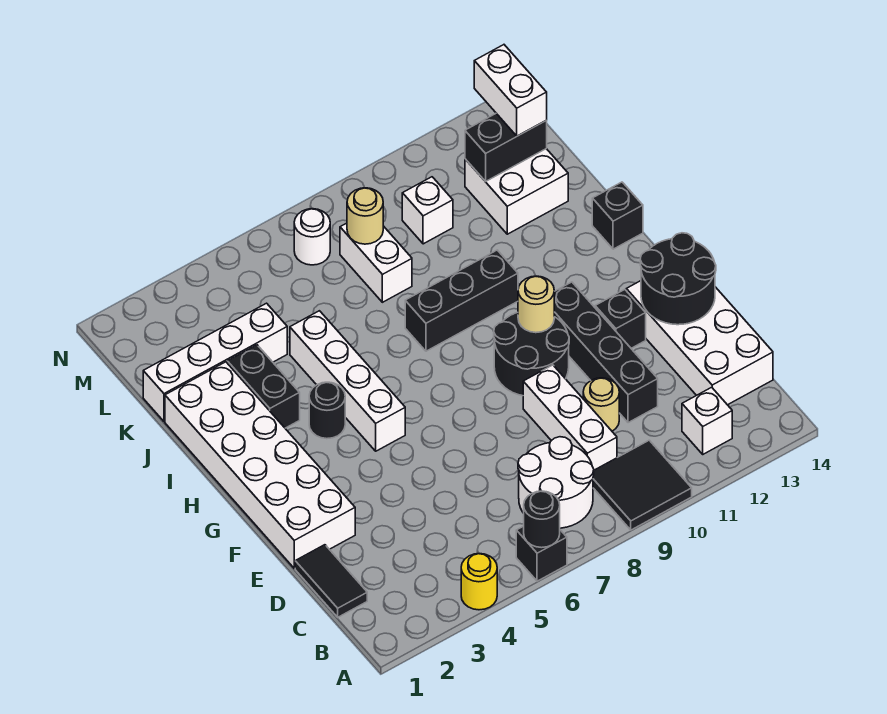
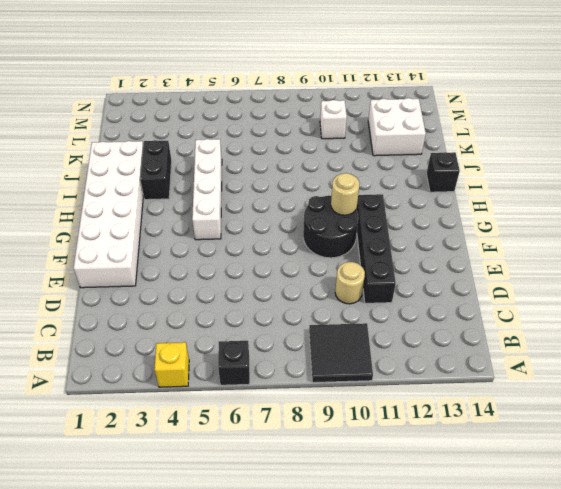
yellow brick A4 level 1 -> yellow round brick A4 level 1
none -> white round brick B7:C8 level 1
none -> white brick B12 level 1
none -> black tile C1:D1 level 1

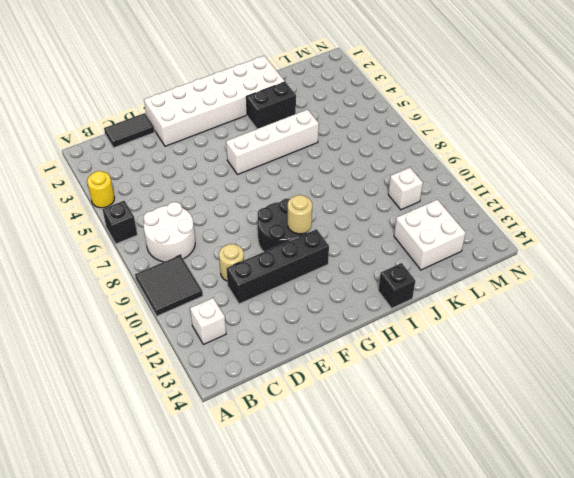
none -> white brick C9:E9 level 1
none -> white brick C13:F14 level 1
none -> black brick F12 level 1

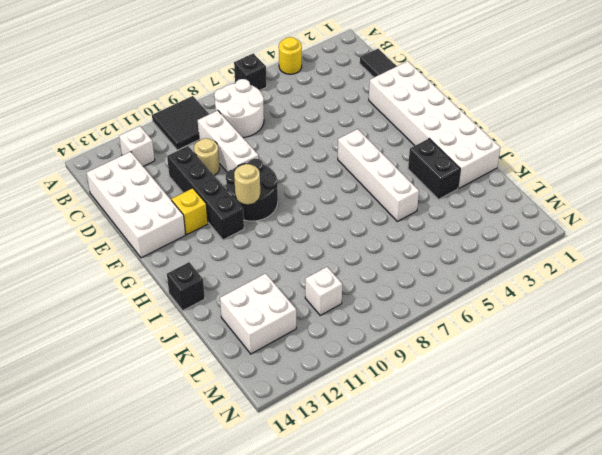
yellow brick F12 level 1 -> black brick F12 level 1
none -> black round brick H4 level 1
none -> black brick I8:I10 level 1
none -> white brick K1:K4 level 1

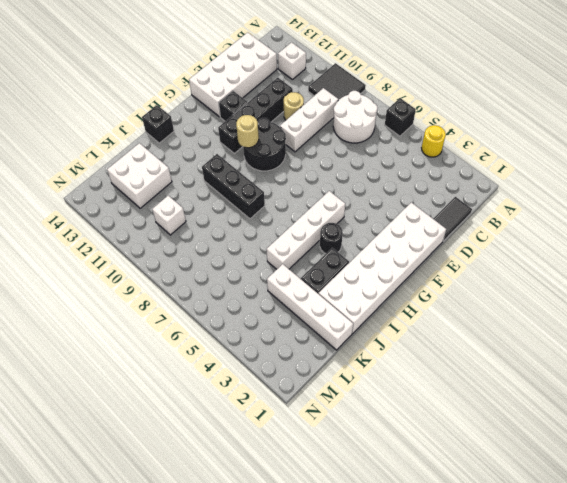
none -> white brick K8:L8 level 1
none -> white round brick M7 level 1
none -> black round brick A6 level 2

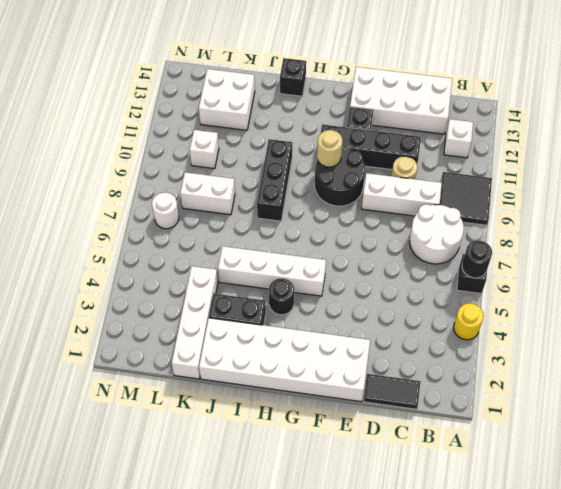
none -> black round brick E13:F14 level 2
none -> tan round brick L8 level 2
none -> black brick L12:L13 level 2

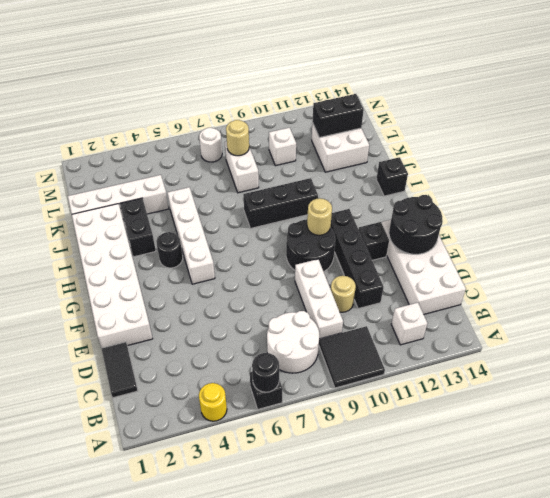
none -> white brick L13:M13 level 3

